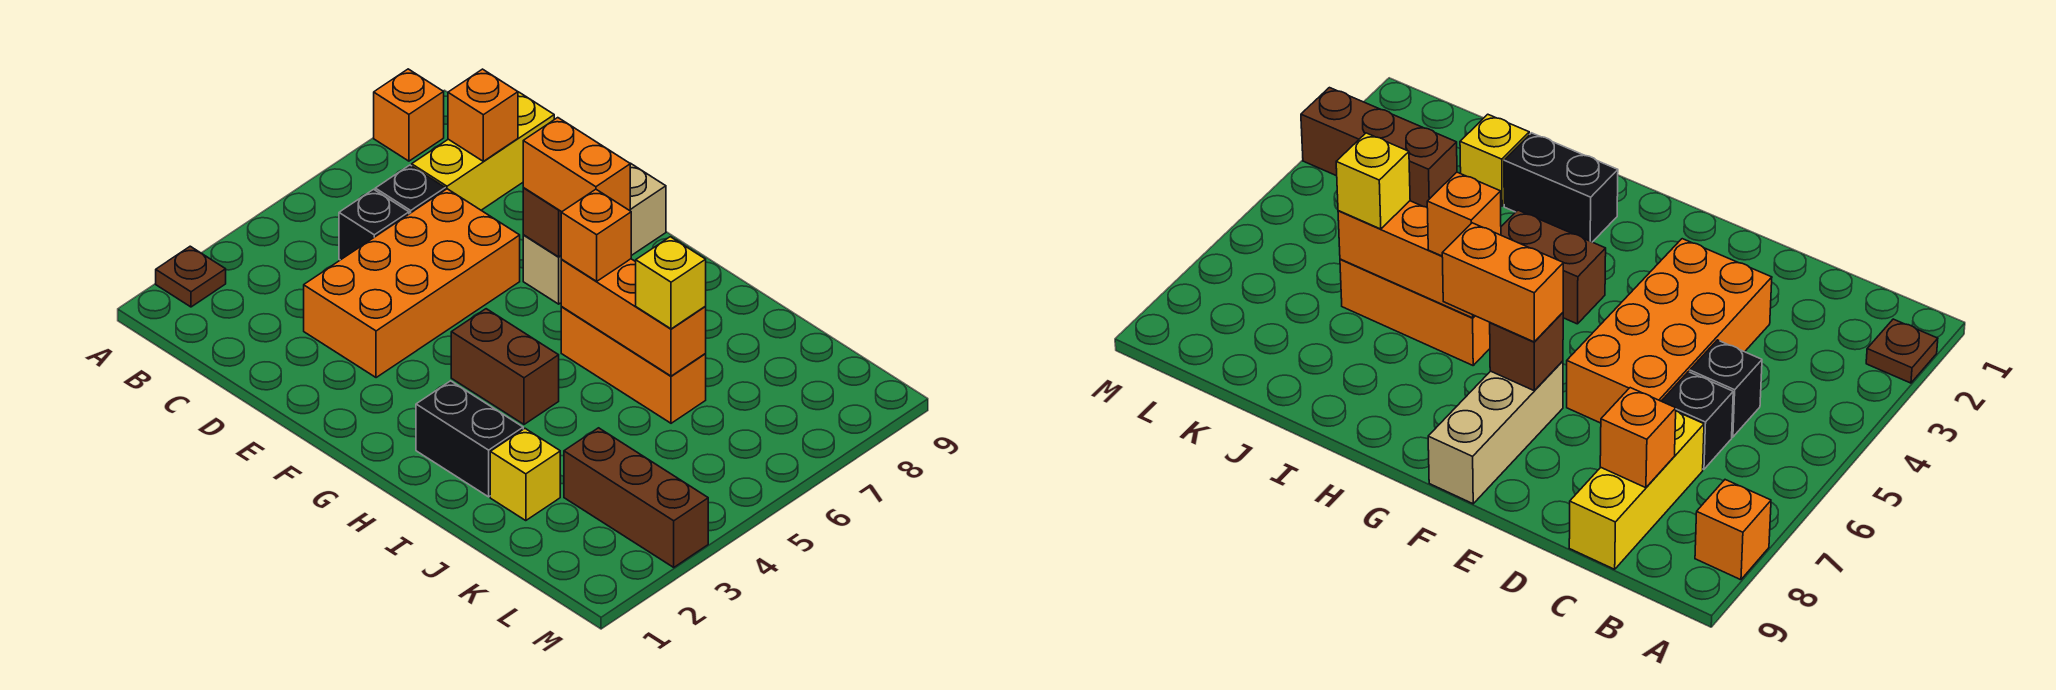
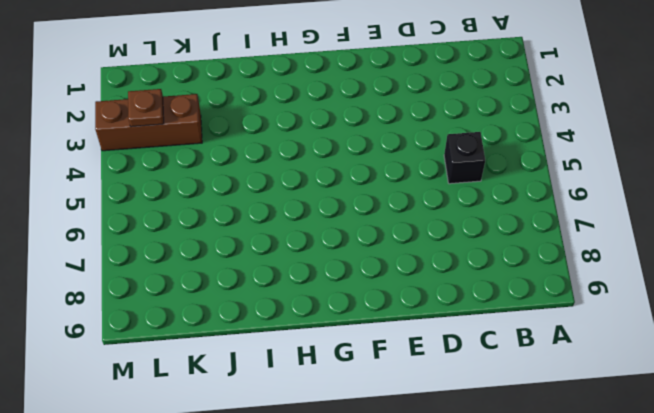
brown plate L3 level 2 -> brown plate A2 level 1
none -> orange brick A8 level 1
none -> black brick C6 level 1
none -> yellow brick C7:C9 level 1

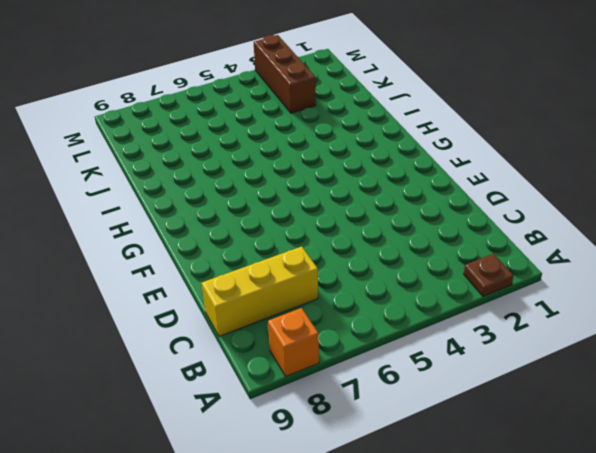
none -> black brick C5 level 1
none -> black brick C6 level 1
none -> orange brick D3:E6 level 1

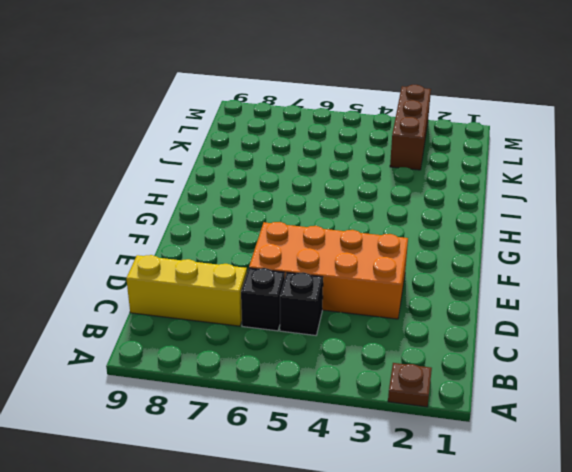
none -> orange brick A8 level 1
none -> tan brick F7:F9 level 1
none -> brown brick G4:H4 level 1

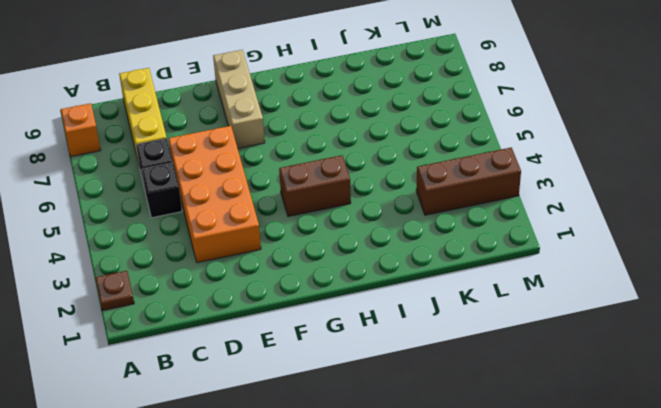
none -> black brick H2:I2 level 1
none -> orange brick H6:J6 level 1
none -> yellow brick J2 level 1

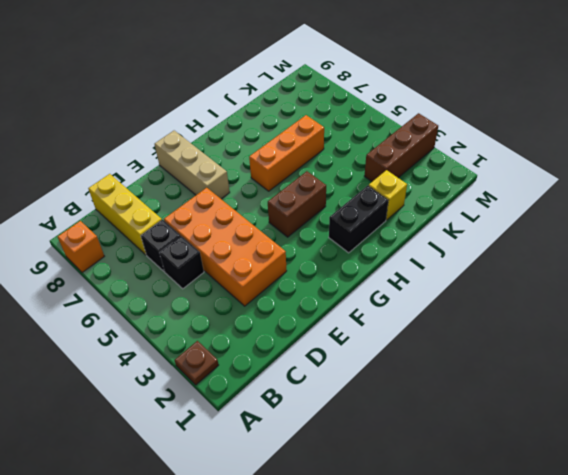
none -> orange brick C8 level 2
none -> brown brick F7 level 2
none -> orange brick H6:J6 level 2

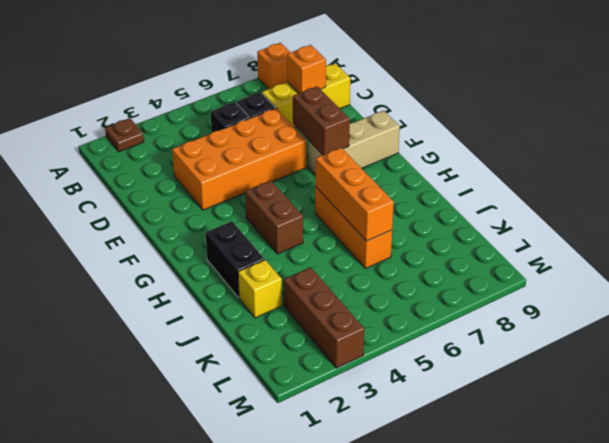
brown brick E7:F7 level 2 -> brown brick F7 level 2
none -> orange brick F7:G7 level 3
none -> orange brick H6 level 3
none -> yellow brick J6 level 3

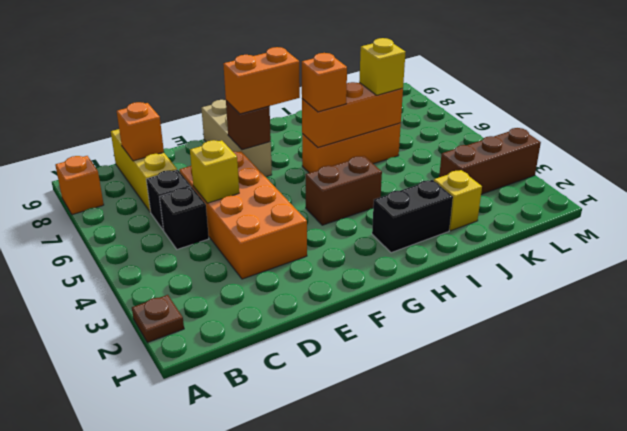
yellow brick D5 level 2 -> none

